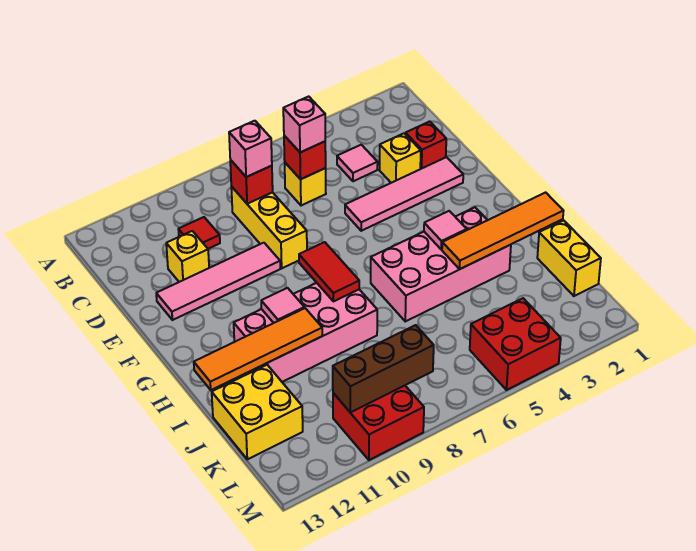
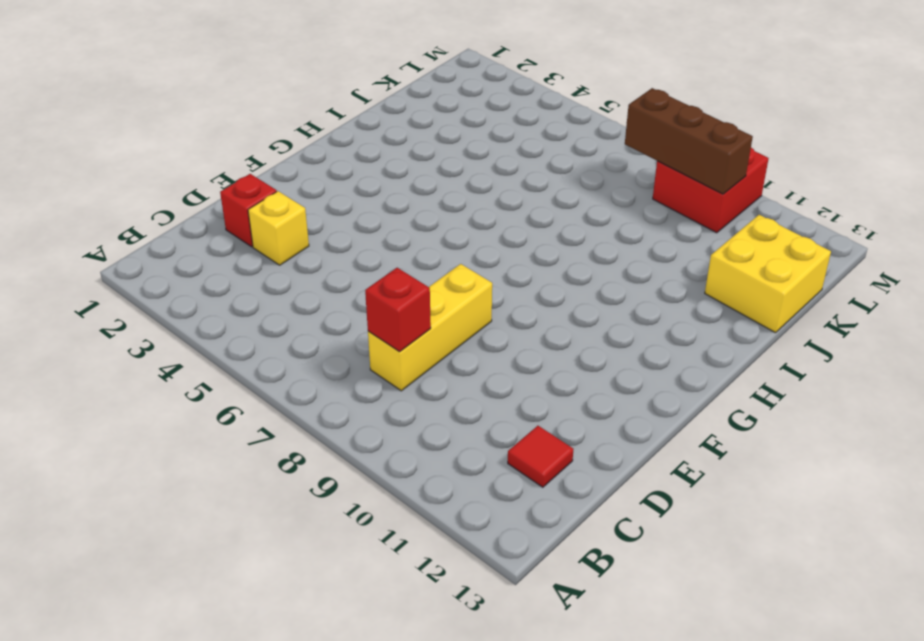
red tile C12 level 1 -> red tile C10 level 1
none -> pink tile C4 level 1
none -> yellow brick C6 level 1
none -> yellow brick D11 level 1

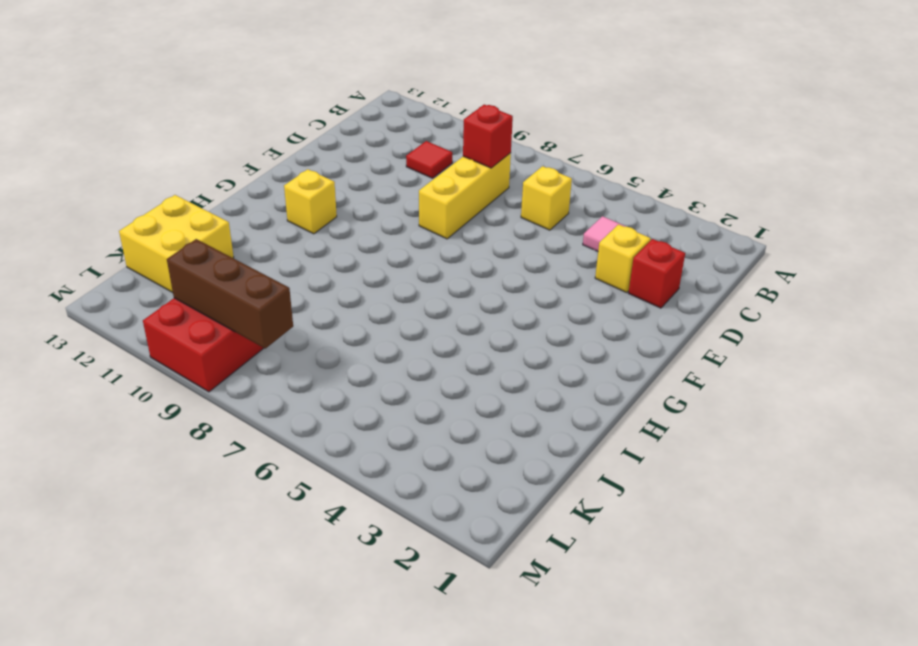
yellow brick G11 level 1 -> yellow brick D11 level 1
none -> pink tile E2:E5 level 1
none -> pink tile E9:E12 level 1
none -> pink brick H3:I6 level 1

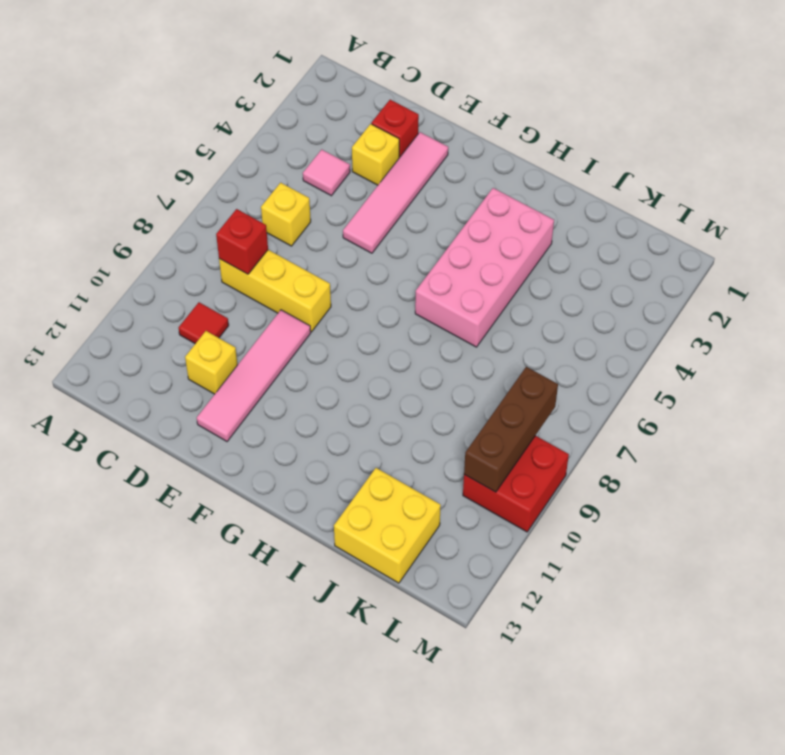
none -> pink brick H8:I11 level 1
none -> yellow brick J1:K1 level 1
none -> red brick L4:M5 level 1

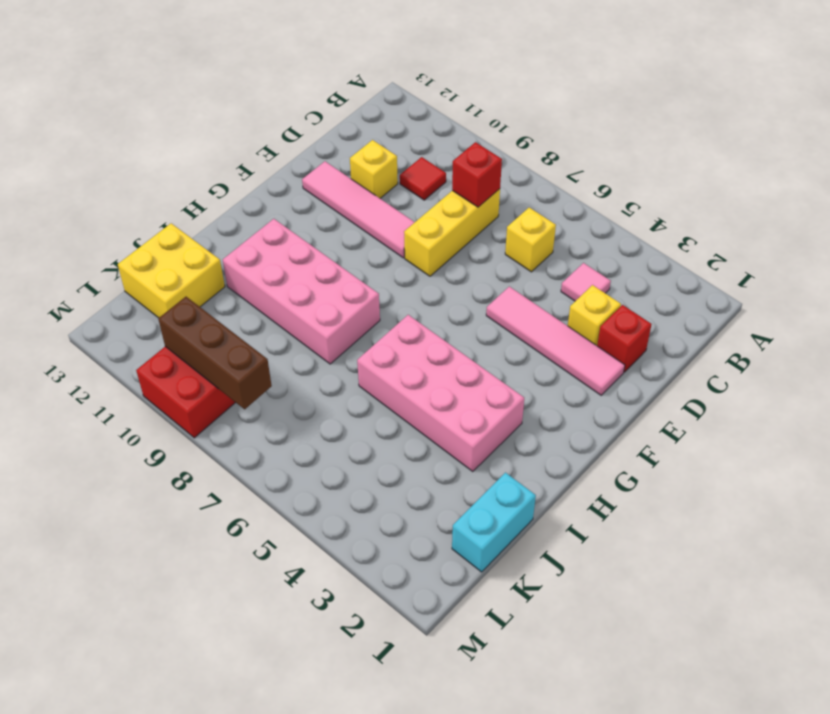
cyan brick J1:K1 level 1 -> yellow brick J1:K1 level 1
none -> red brick L4:M5 level 1
none -> red brick C6 level 2
none -> red tile G8:H8 level 2

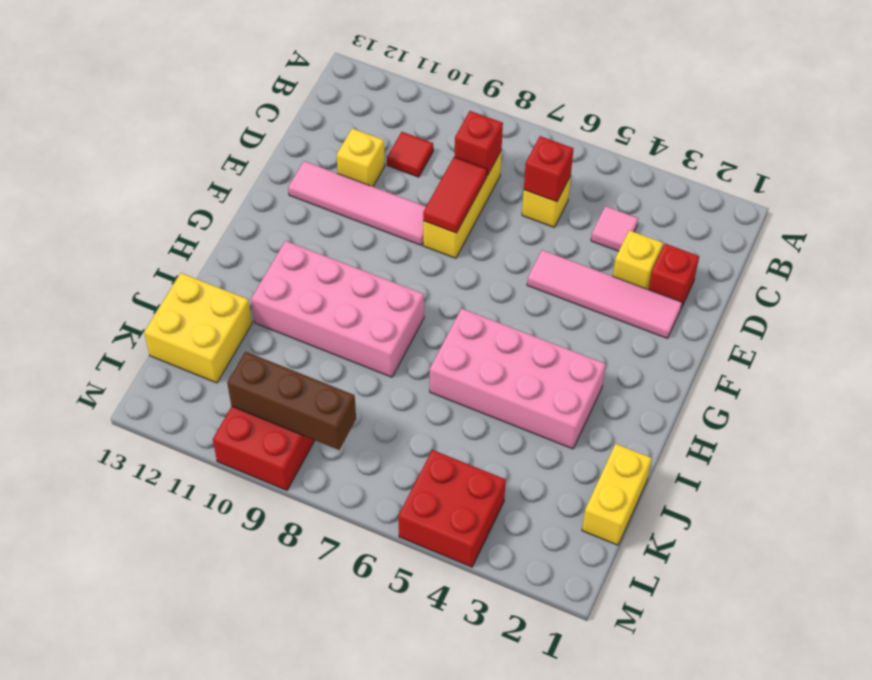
red tile D8:E8 level 2 -> red tile G8:H8 level 2
none -> pink tile H4 level 2
none -> pink tile H10 level 2
none -> orange tile I1:I4 level 2

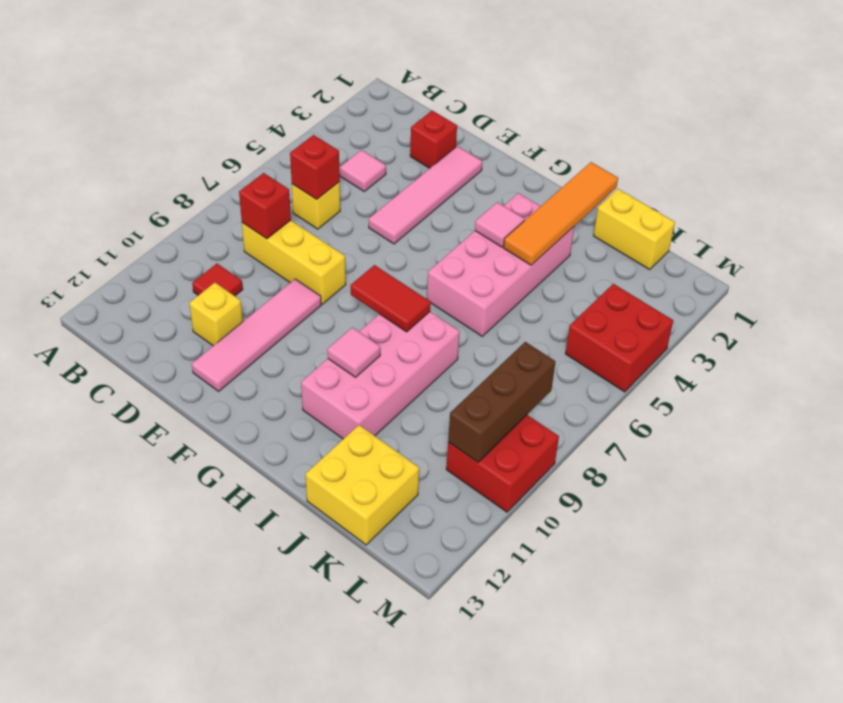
none -> yellow brick D3 level 1
none -> orange tile I10:I13 level 2
none -> pink brick C6 level 3

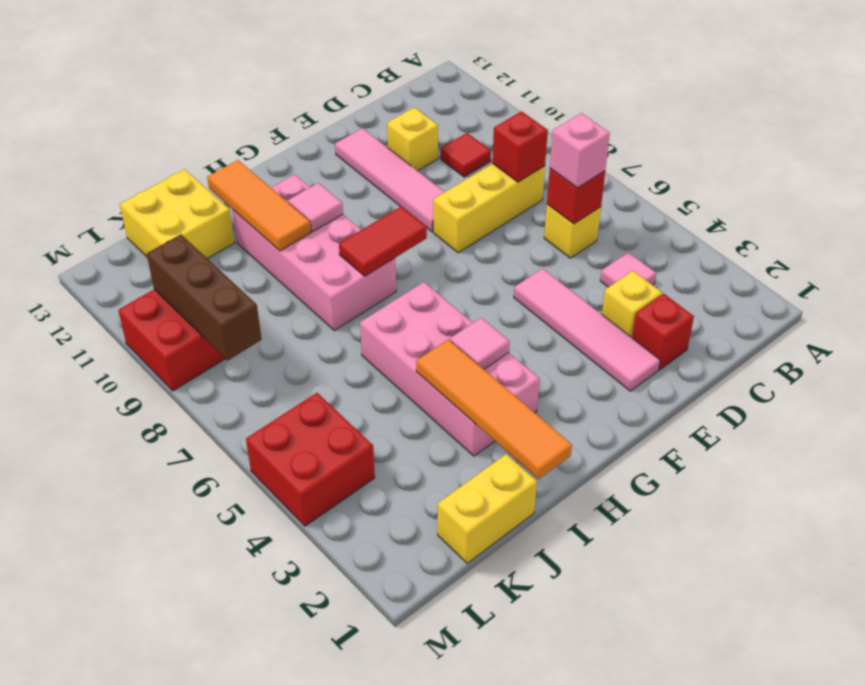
orange tile I10:I12 level 2 -> orange tile I10:I13 level 2
none -> pink brick C8 level 3

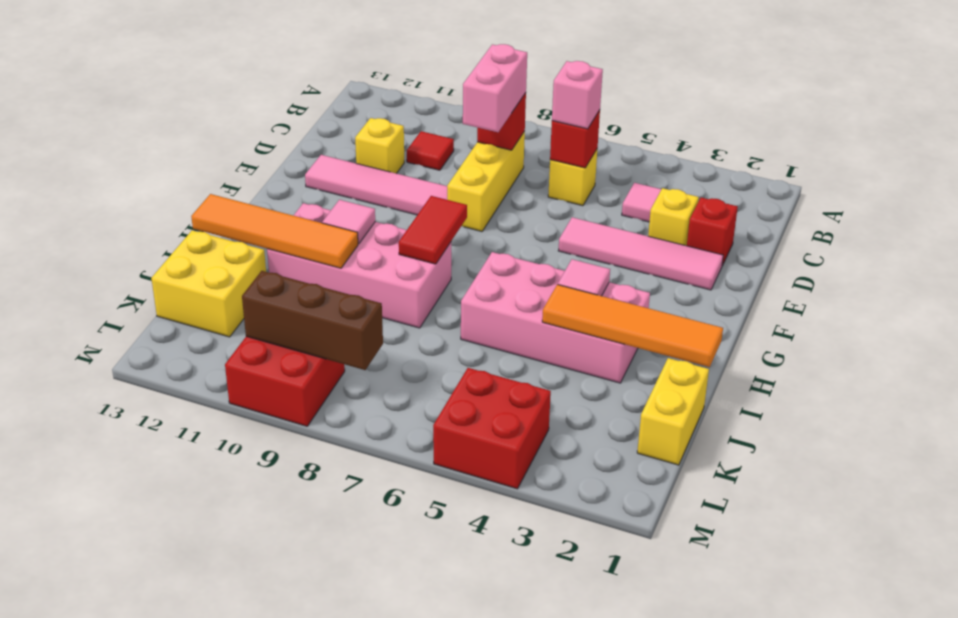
pink brick C8:D8 level 3 -> pink brick C8 level 3

